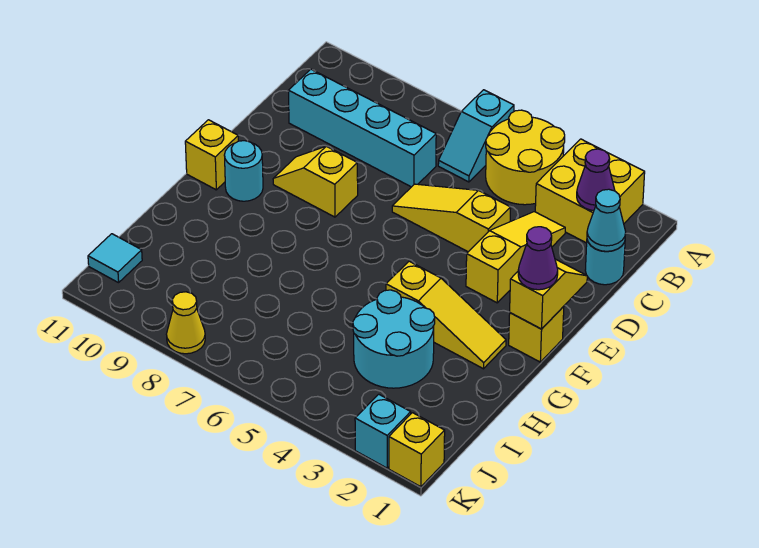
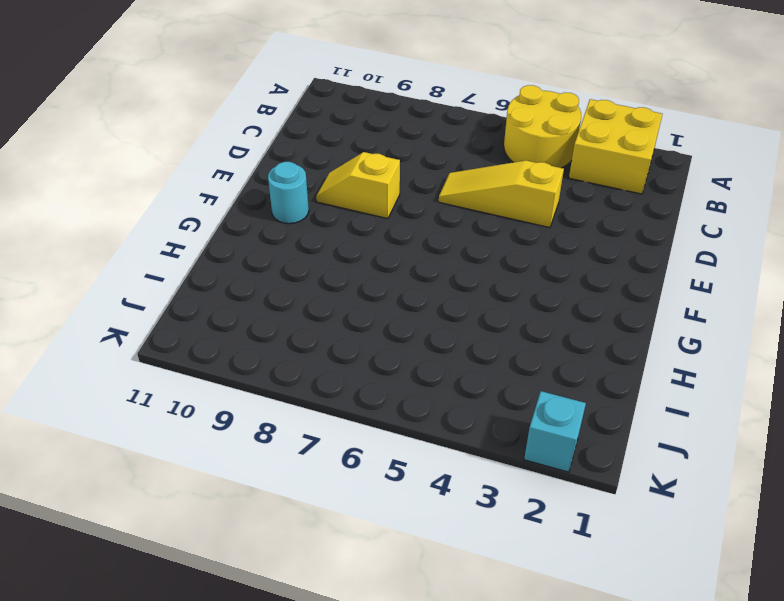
none -> cyan slope A6:B6 level 1 top A
none -> cyan round brick C1 level 1
none -> yellow slope C3:E3 level 1 top E

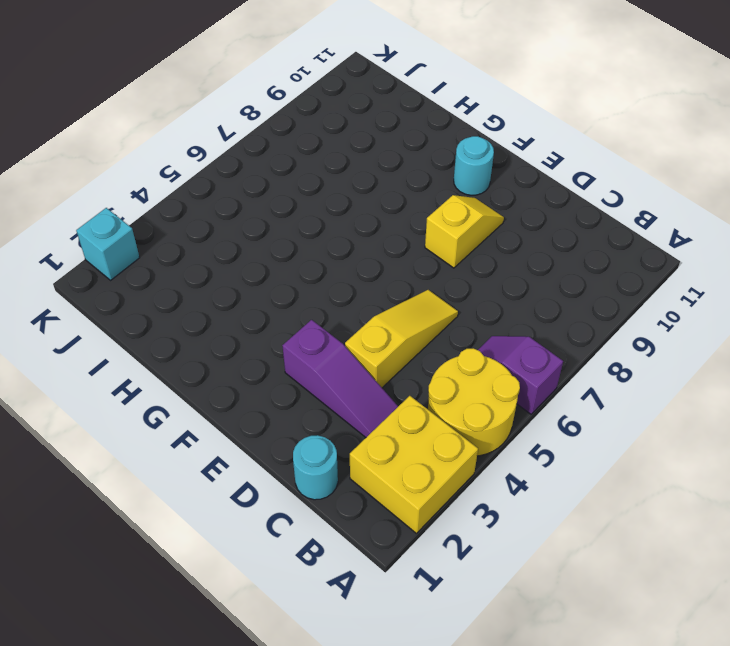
purple slope A6:B6 level 1 top A -> cyan slope A6:B6 level 1 top A
purple slope C3:E3 level 1 top E -> yellow slope C3:E3 level 1 top E
none -> cyan brick C7:C10 level 1
none -> yellow brick F1 level 1
none -> yellow brick F11 level 1

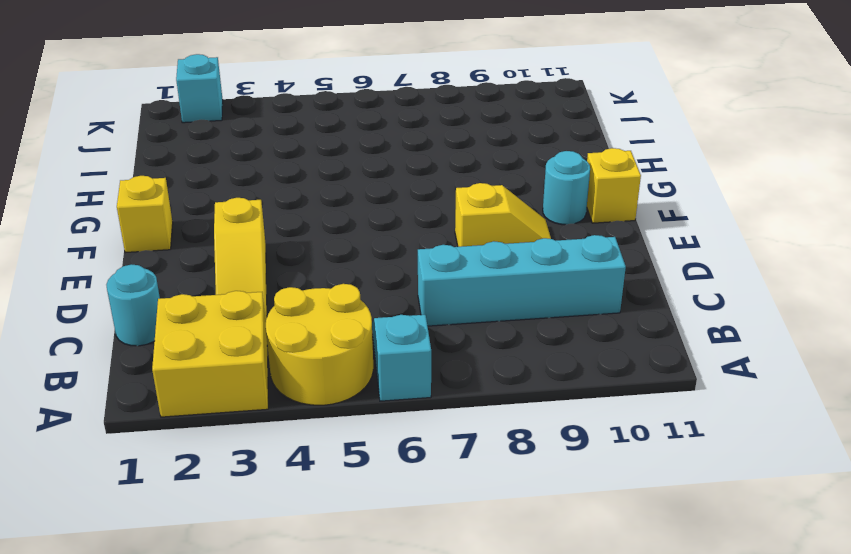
none -> yellow slope D4:D6 level 1 top 4
none -> yellow slope G2:G4 level 1 top 4
none -> cyan round brick H3:I4 level 1

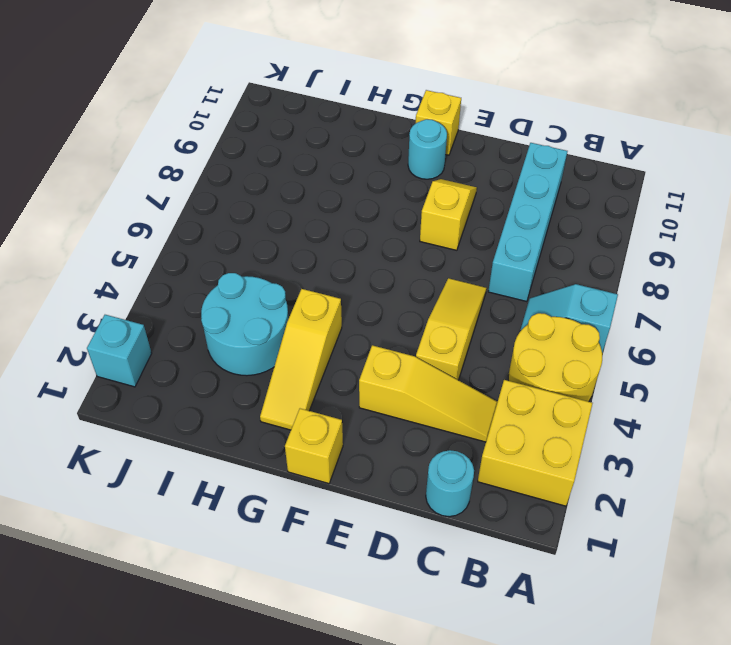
none -> cyan tile J11 level 1
none -> yellow brick K1 level 1
none -> yellow cone K8 level 1

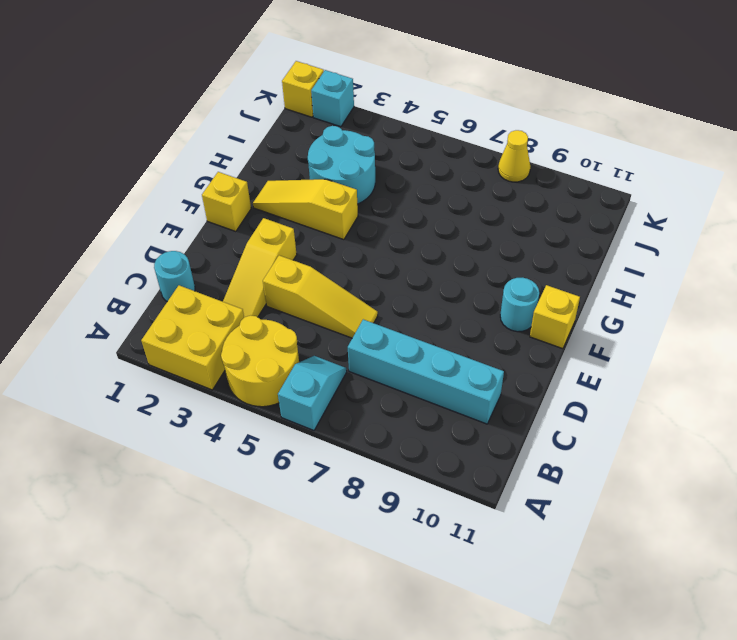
none -> yellow slope E8:E9 level 1 top 8
none -> cyan tile J11 level 1
none -> purple cone B2 level 2

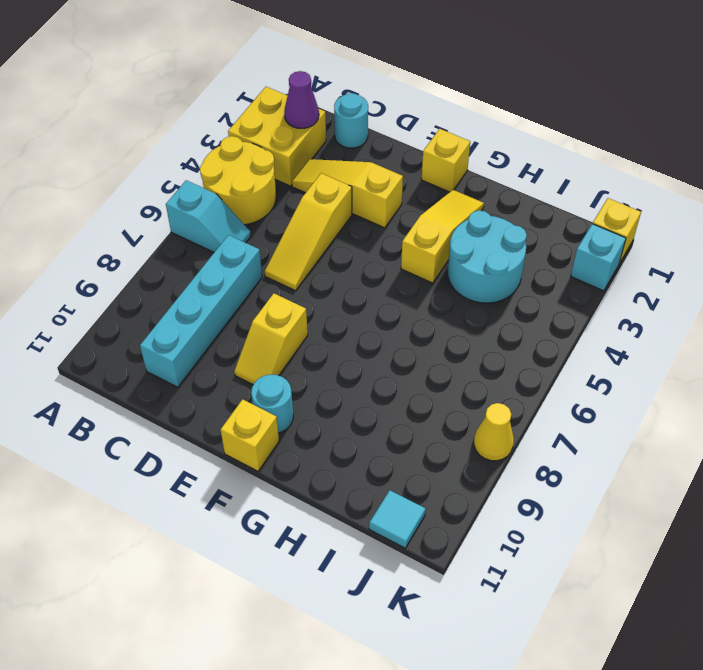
none -> cyan cone C1 level 2
none -> yellow slope E1:F1 level 2 top F
none -> purple cone F1 level 3

